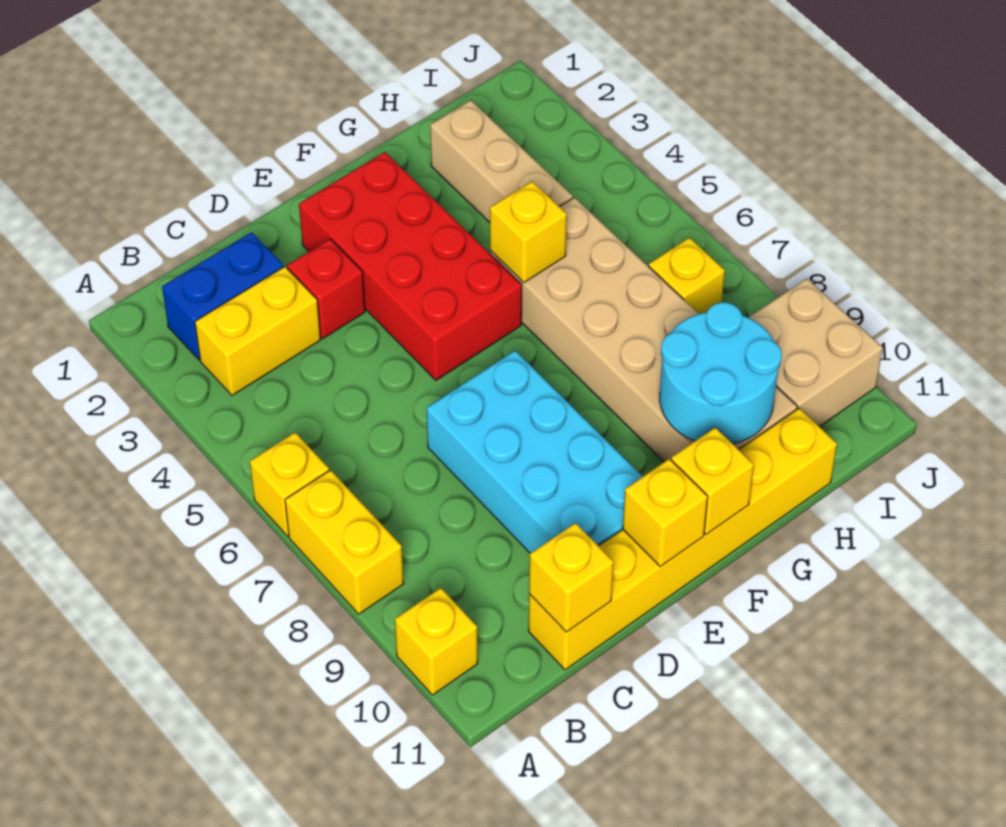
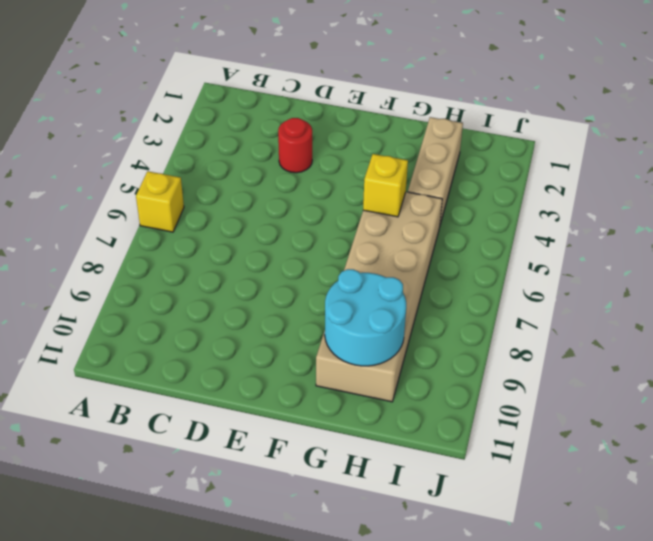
red round brick D3 level 1 -> red brick D3 level 1
none -> yellow brick A7:A8 level 1
none -> yellow brick A10 level 1
none -> blue brick B2:C2 level 1

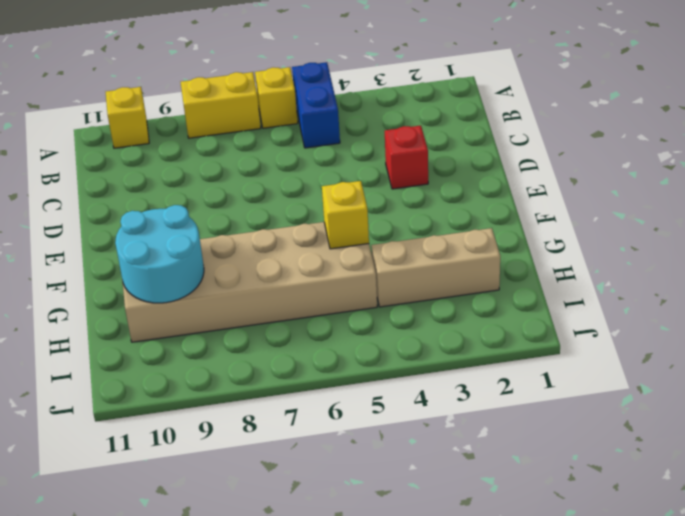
blue brick A5:B5 level 1 -> blue brick B2:C2 level 1
none -> yellow brick B3:C3 level 1
none -> yellow brick C11:H11 level 1
none -> cyan brick D7:E10 level 1

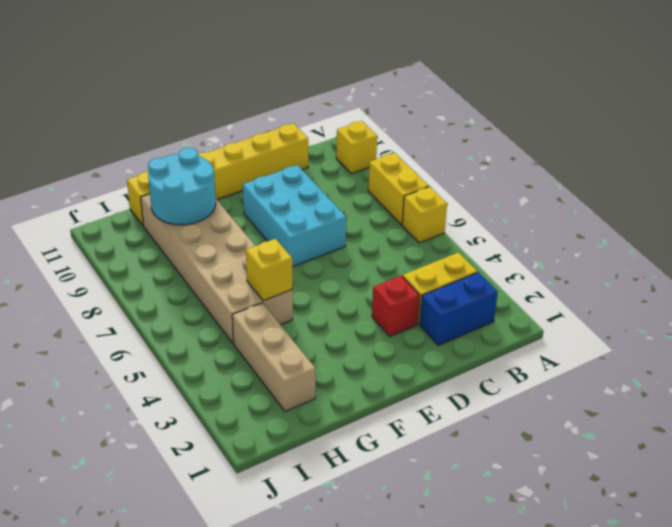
cyan brick D7:E9 level 1 -> cyan brick D7:E10 level 1
none -> red brick E2:F5 level 1
none -> yellow brick I7 level 1
none -> tan brick I9:J10 level 1

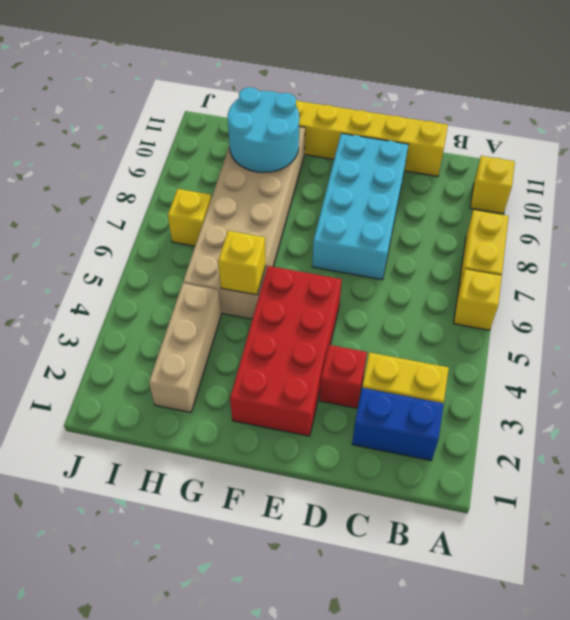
none -> tan brick I9:J10 level 1
none -> yellow brick C11 level 2
none -> yellow brick E11 level 2

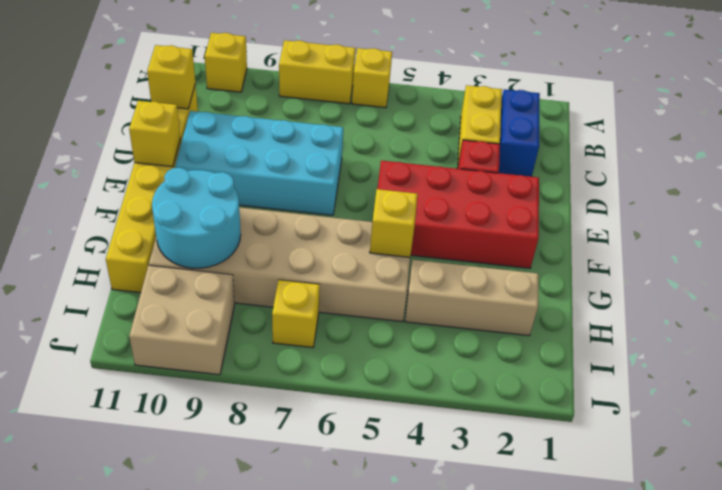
none -> yellow brick F11 level 2

